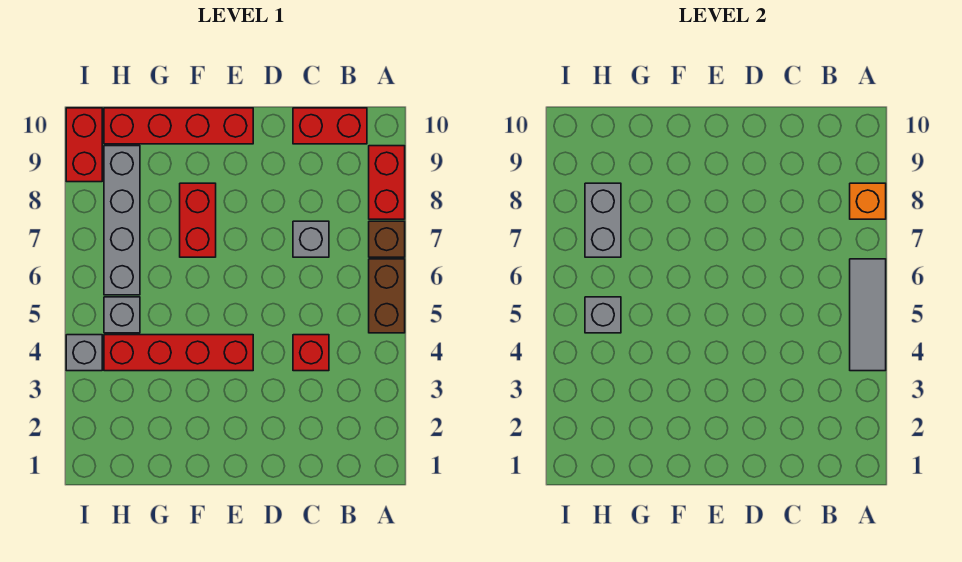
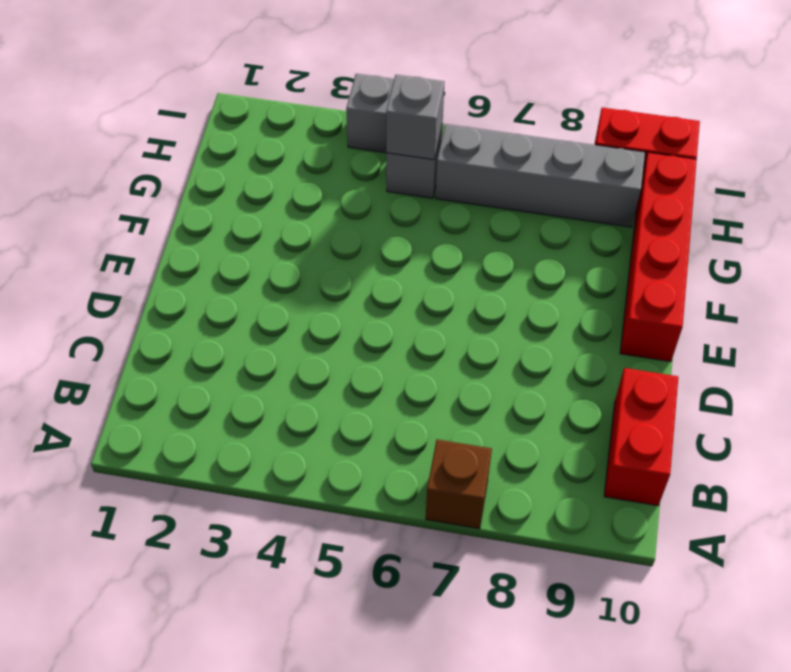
none -> brown brick A5:A6 level 1
none -> red brick A8:A9 level 1
none -> red brick C4 level 1

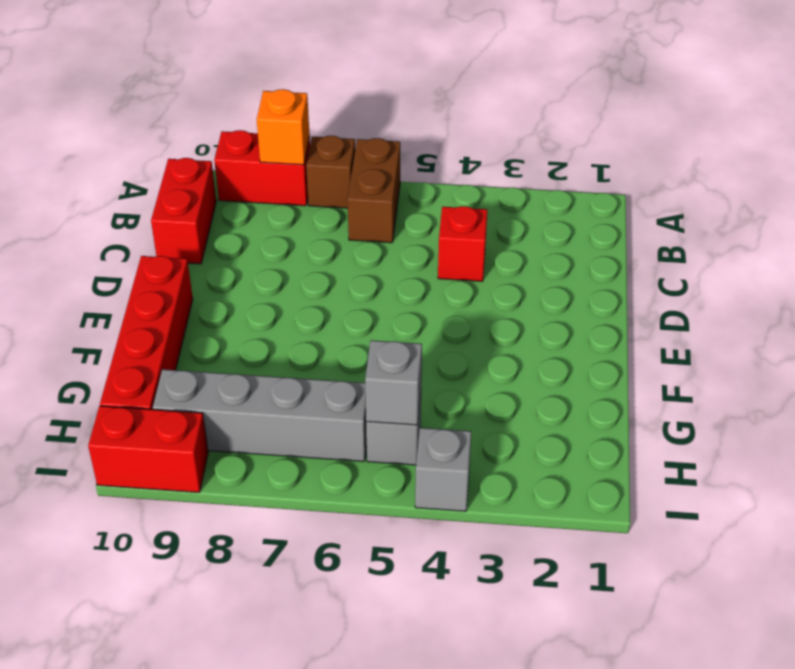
brown brick A6:B6 level 1 -> brown brick A5:A6 level 1
none -> grey brick C7 level 1
none -> red brick E4:H4 level 1
none -> red brick F7:F8 level 1

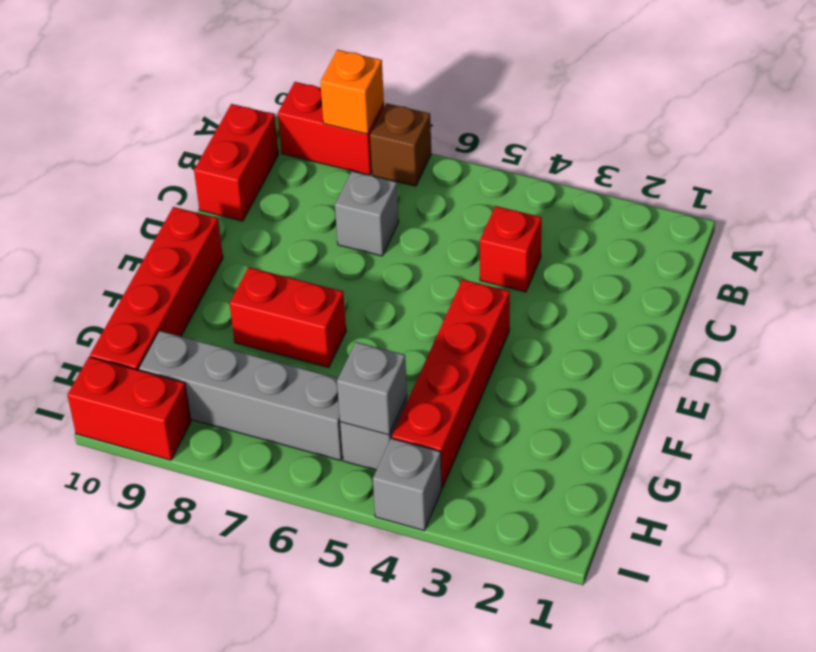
none -> brown brick A5:A6 level 1
none -> grey tile A4:A6 level 2
none -> grey brick H7:H8 level 2

